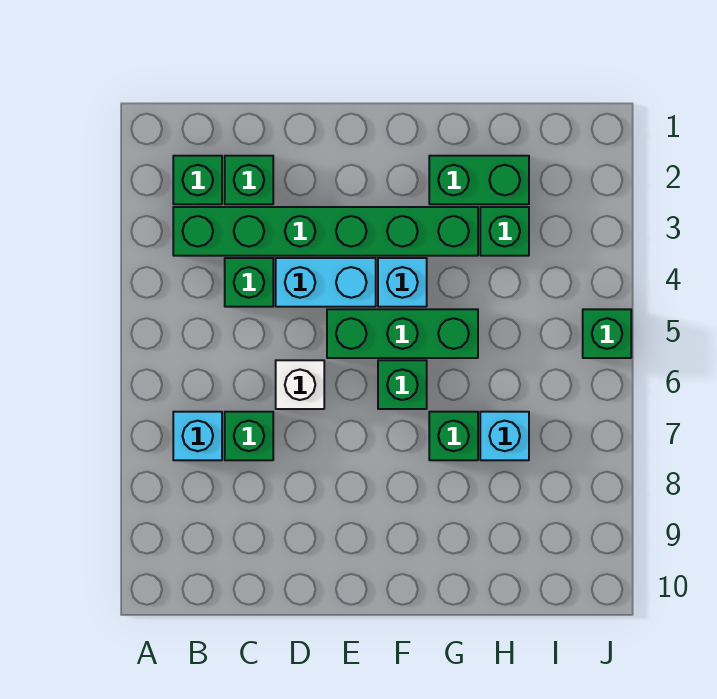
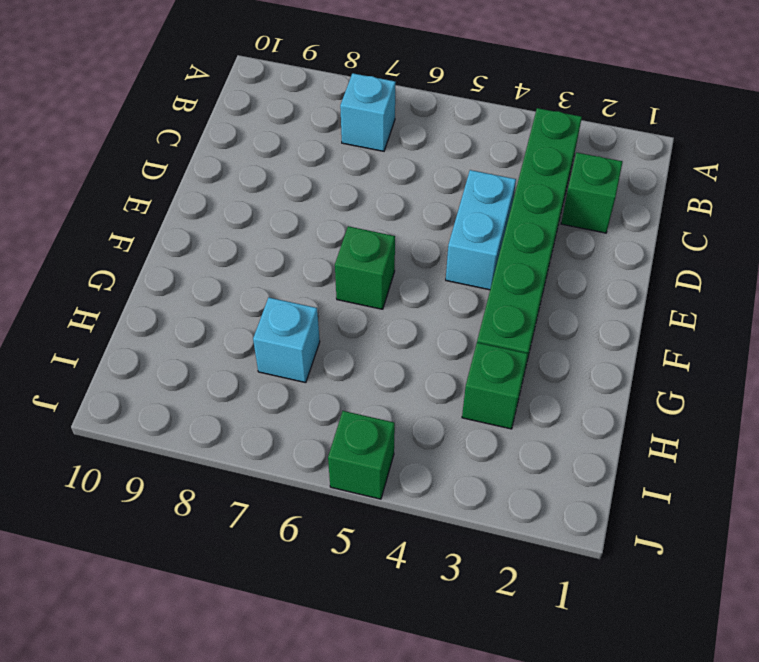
none -> green brick B2 level 1
none -> green brick C4 level 1
none -> green brick C7 level 1

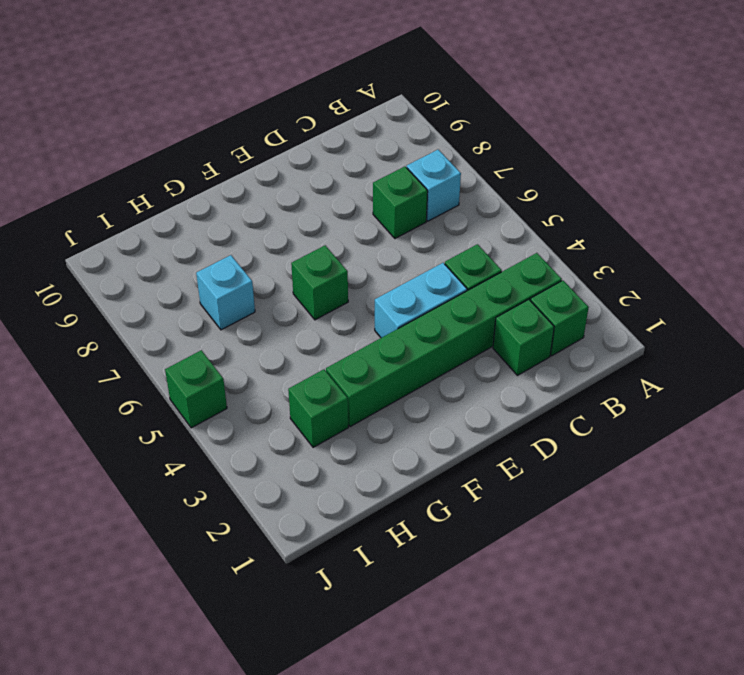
none -> white brick D6 level 1
none -> green brick E5:G5 level 1
none -> cyan brick F4 level 1

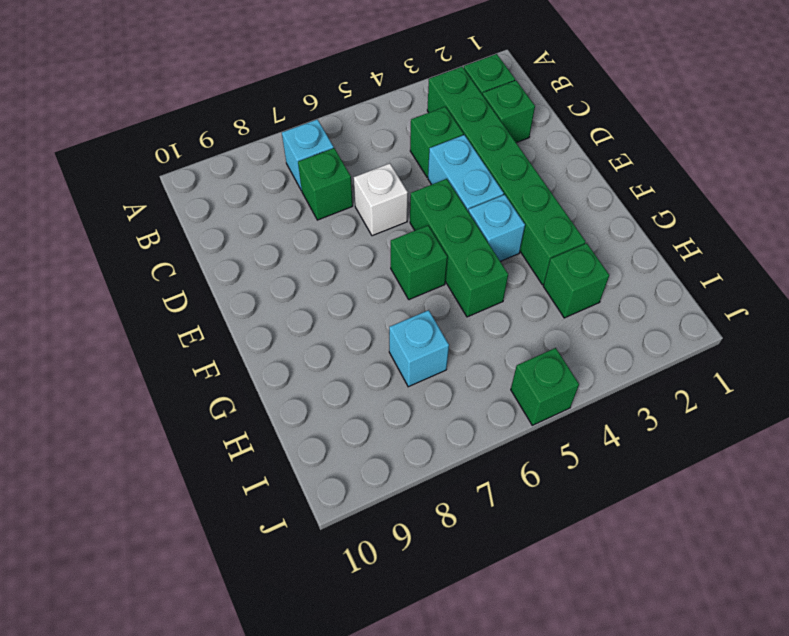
none -> green brick G2:H2 level 1
none -> green brick G7 level 1

